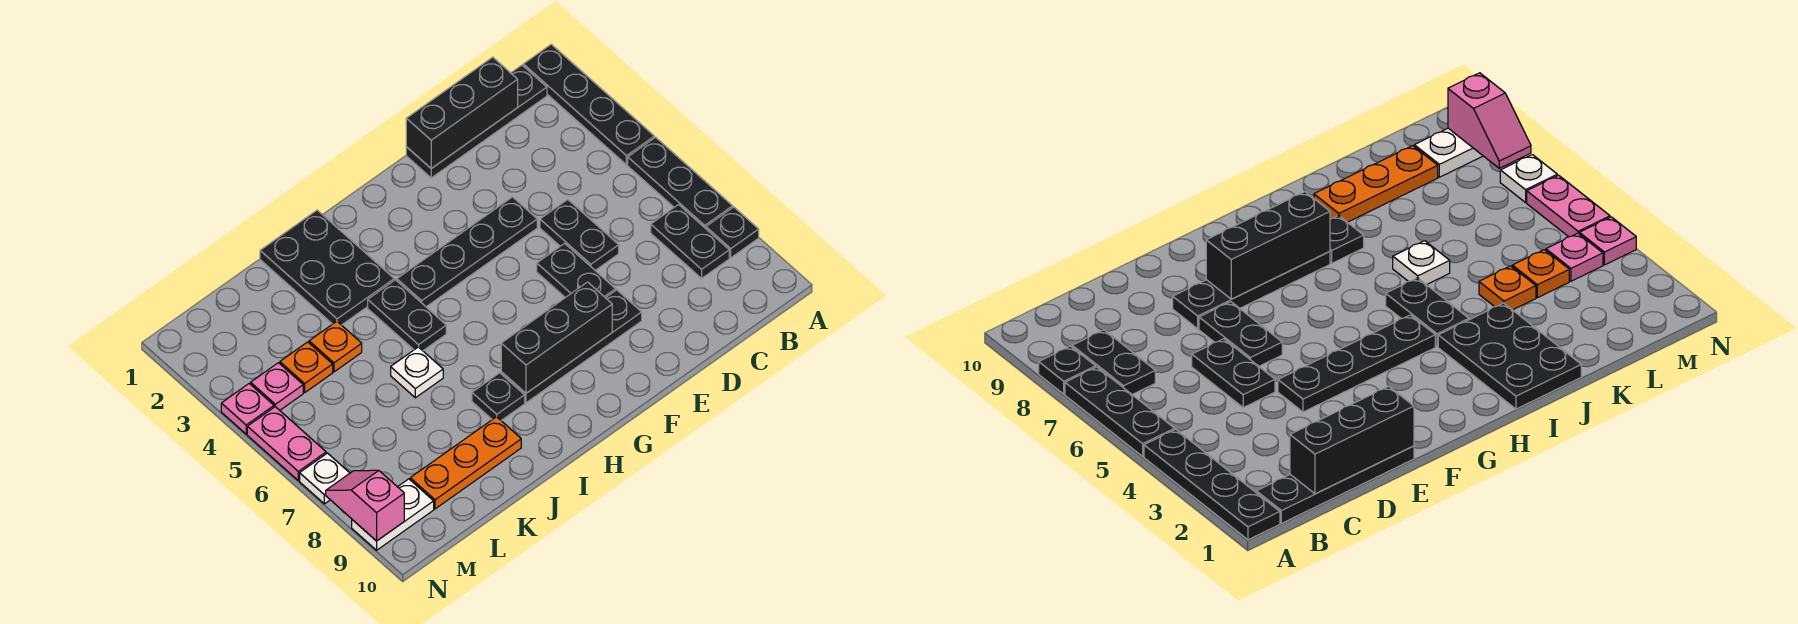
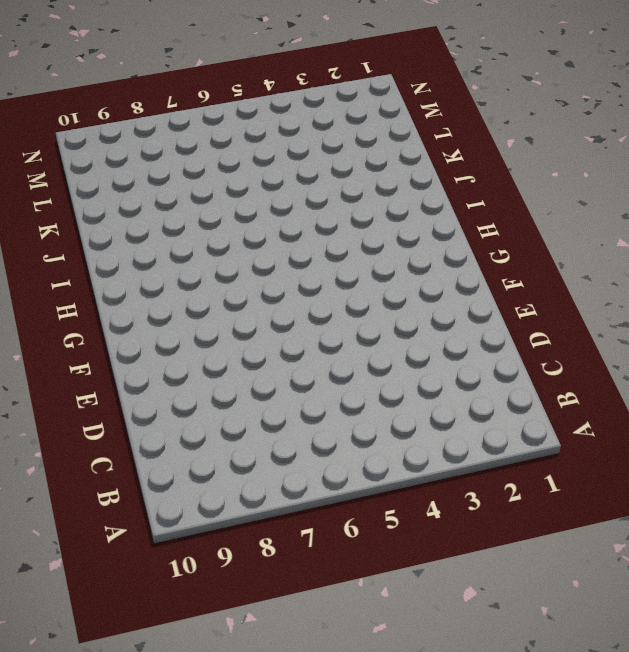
none -> black plate A1:A4 level 1
none -> black plate A5:A7 level 1
none -> black plate A8 level 1

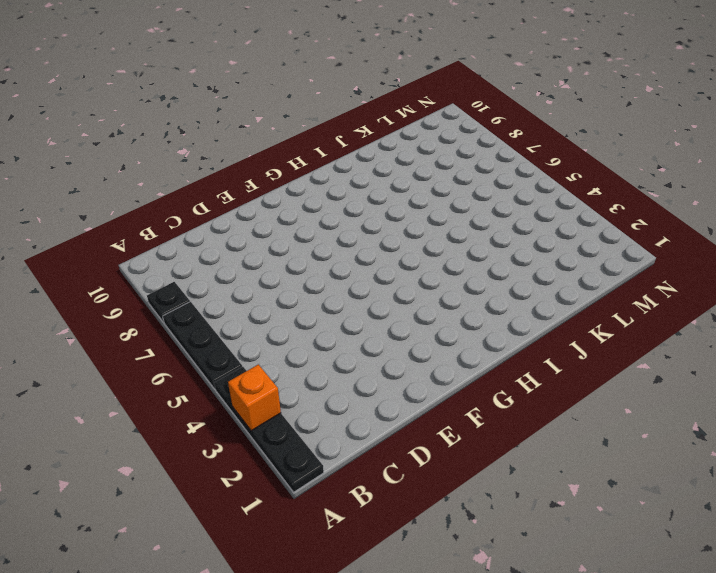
orange brick A3 level 2 -> none
none -> black plate B1:E1 level 1
none -> black plate B7:B8 level 1
none -> black plate D5:D6 level 1

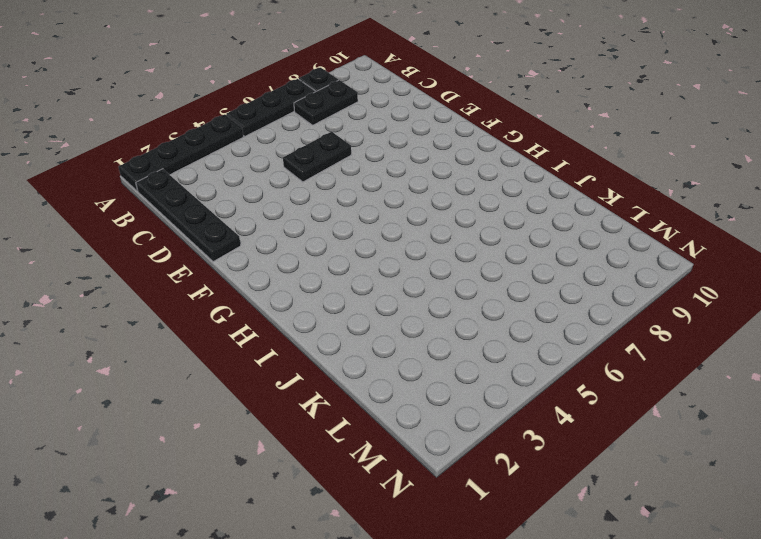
none -> black plate E4:H4 level 1
none -> black plate E6:E7 level 1
none -> black plate E8:H8 level 1

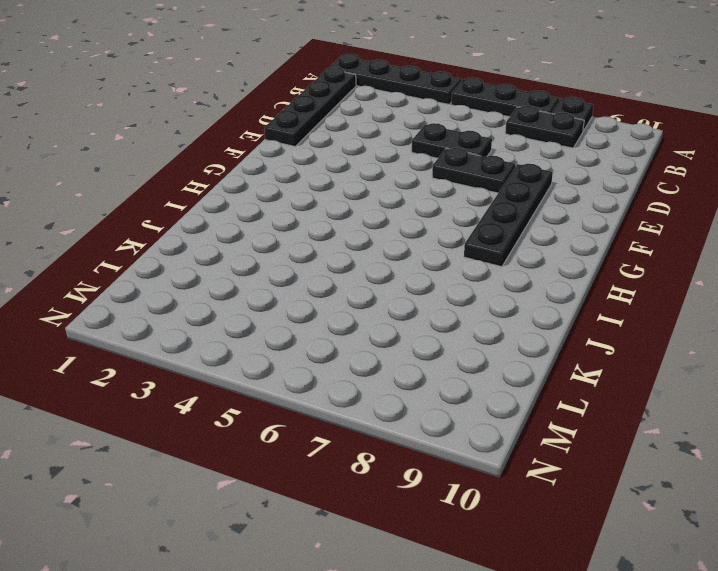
none -> black plate E4:H4 level 1
none -> black plate I1:J3 level 1
none -> black plate I4:I5 level 1

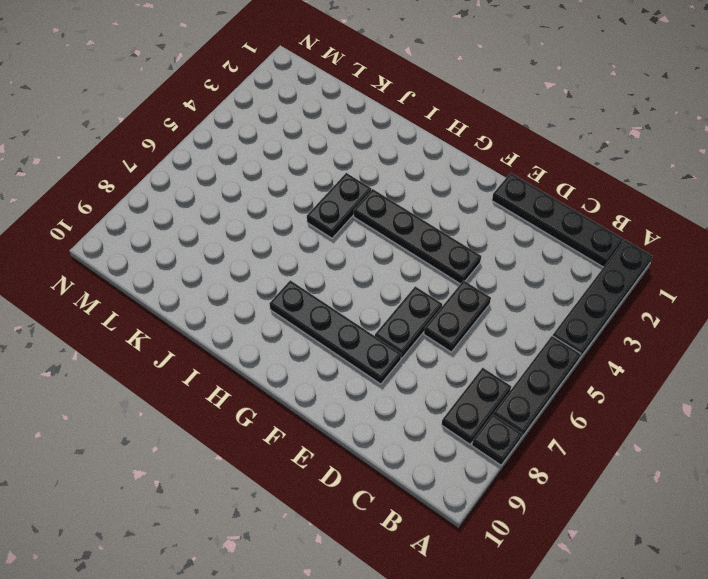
none -> black plate I1:J3 level 1
none -> black plate I8 level 1
none -> white plate J6 level 1

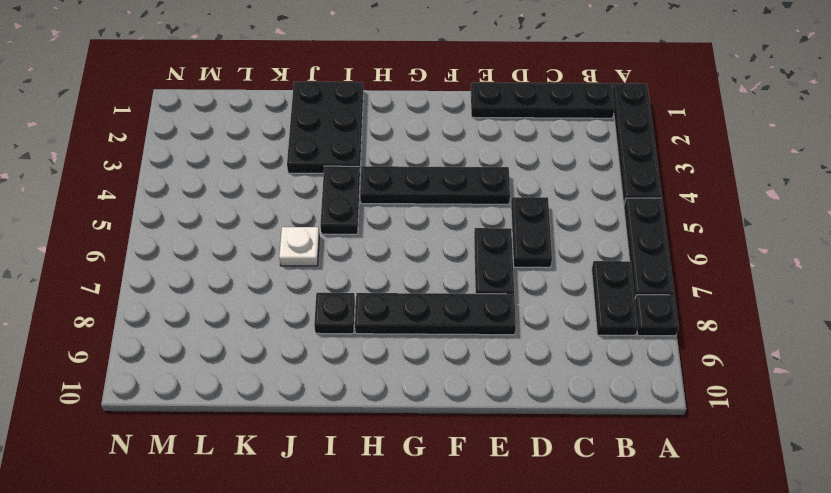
none -> orange plate J9:L9 level 1
none -> orange plate K4 level 1
none -> orange plate L4 level 1

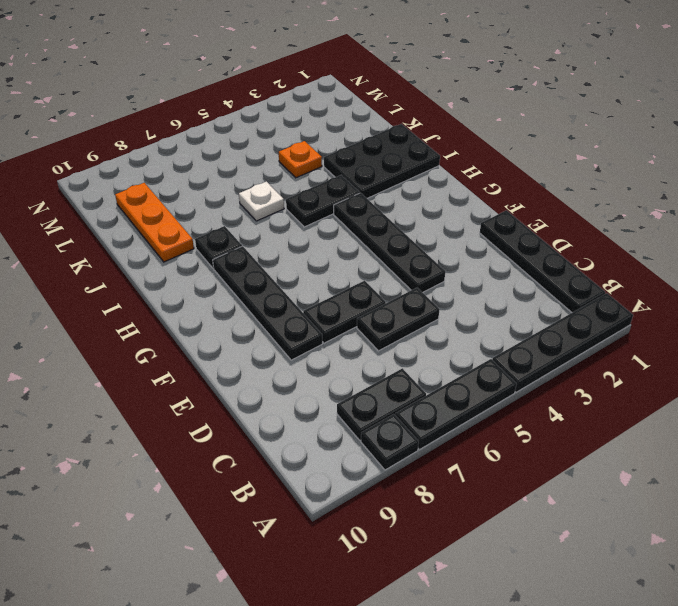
none -> orange plate L4 level 1
none -> pink plate M4 level 1
none -> white plate M9:N9 level 1

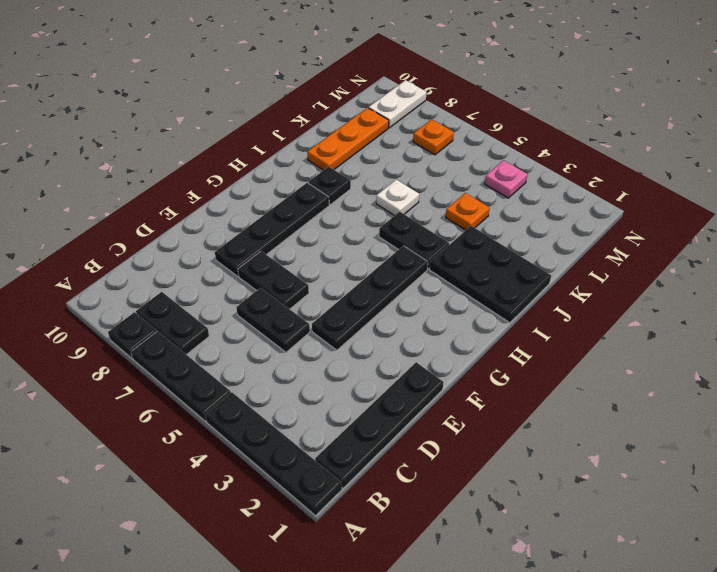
orange plate M7 level 1 -> orange plate L4 level 1
none -> pink plate N4 level 1
none -> pink plate N5:N6 level 1
none -> white plate N7 level 1

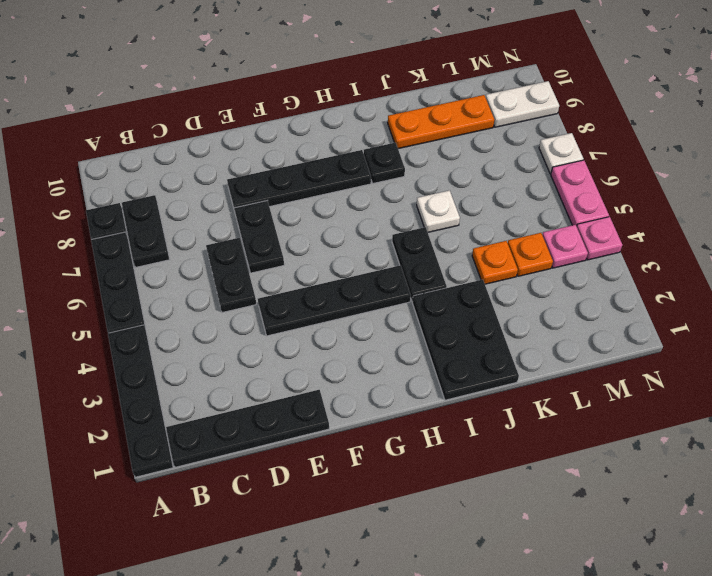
none -> black brick C1:E1 level 2
none -> black brick F8:H8 level 2
none -> pink slope N8:N9 level 2 top 9

